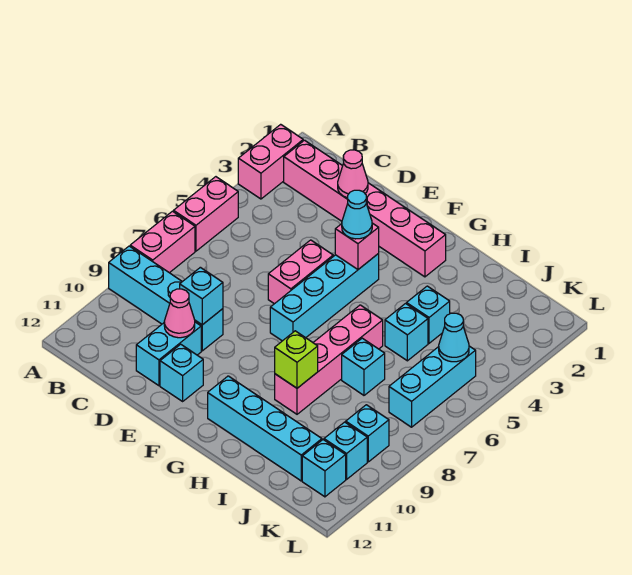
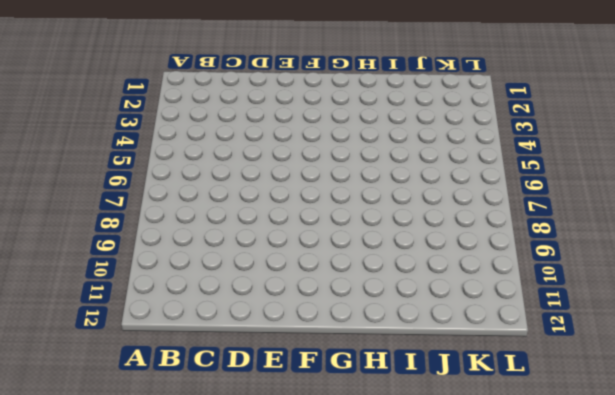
none -> pink brick A2:A3 level 1
none -> pink brick A5:A6 level 1
none -> pink brick A7:A8 level 1

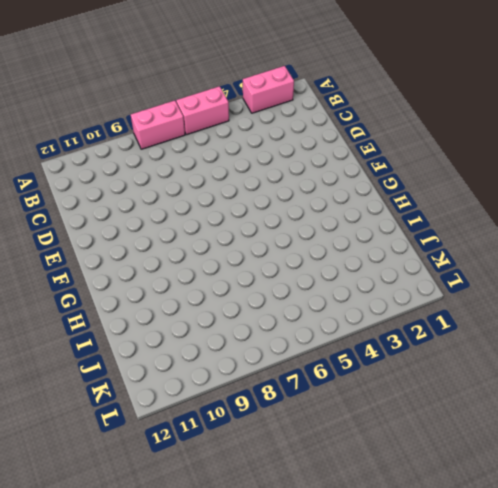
none -> cyan brick A9:D9 level 1
none -> pink brick B2:G2 level 1
none -> cyan brick D10:D11 level 1

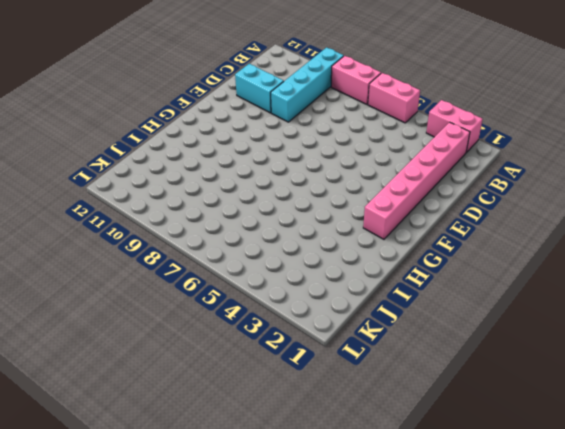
none -> pink brick E5:E6 level 1
none -> cyan brick E11 level 1
none -> cyan brick F4:F7 level 1

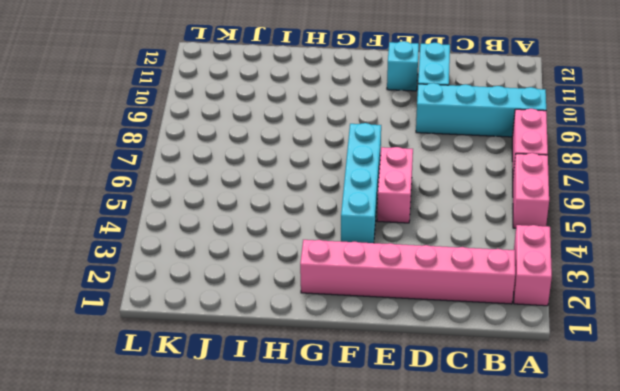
none -> cyan brick G11:J11 level 1
none -> pink brick H6:H9 level 1
none -> cyan brick I4 level 1

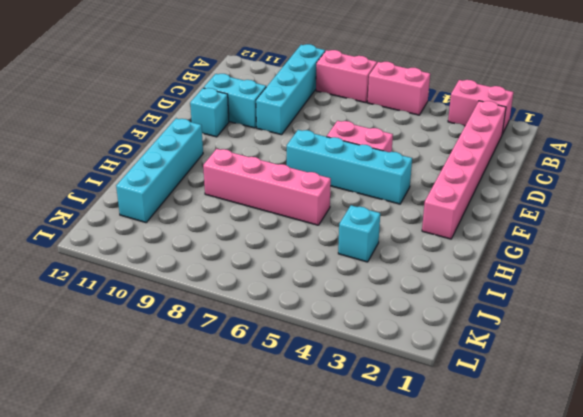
none -> cyan brick I5 level 1
none -> cyan brick I7 level 1
none -> cyan brick K5:K7 level 1

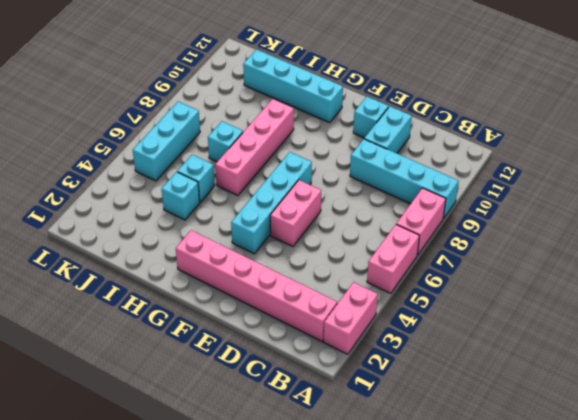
none -> cyan brick K9 level 1
none -> cyan brick K10 level 1
none -> cyan brick K11 level 1

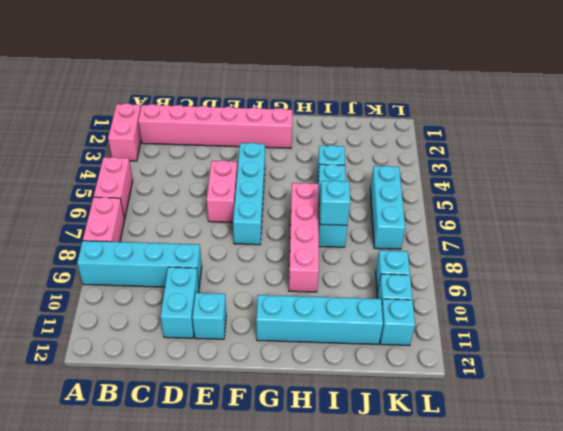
cyan brick I7 level 2 -> cyan brick D9 level 2
none -> pink cone D2 level 2
none -> pink cone D10 level 2
none -> pink brick F4 level 2

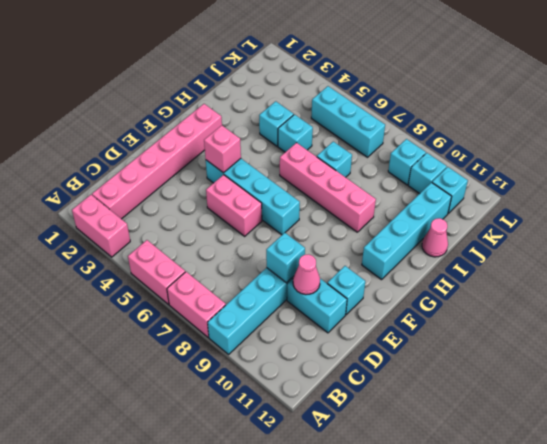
pink cone I12 level 1 -> pink cone D2 level 2
none -> lime brick H9 level 2
none -> cyan cone K5 level 2
none -> cyan cone F4 level 3

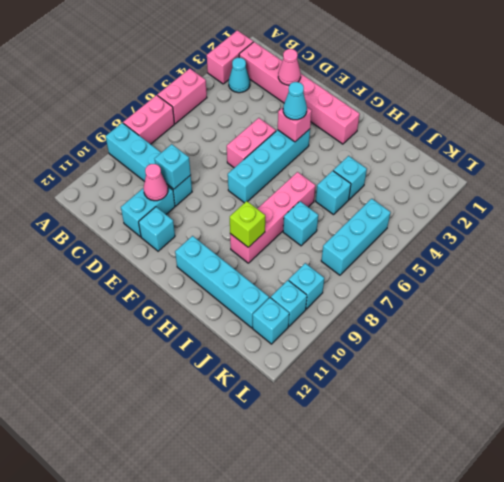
cyan cone B3 level 1 -> cyan cone K5 level 2

